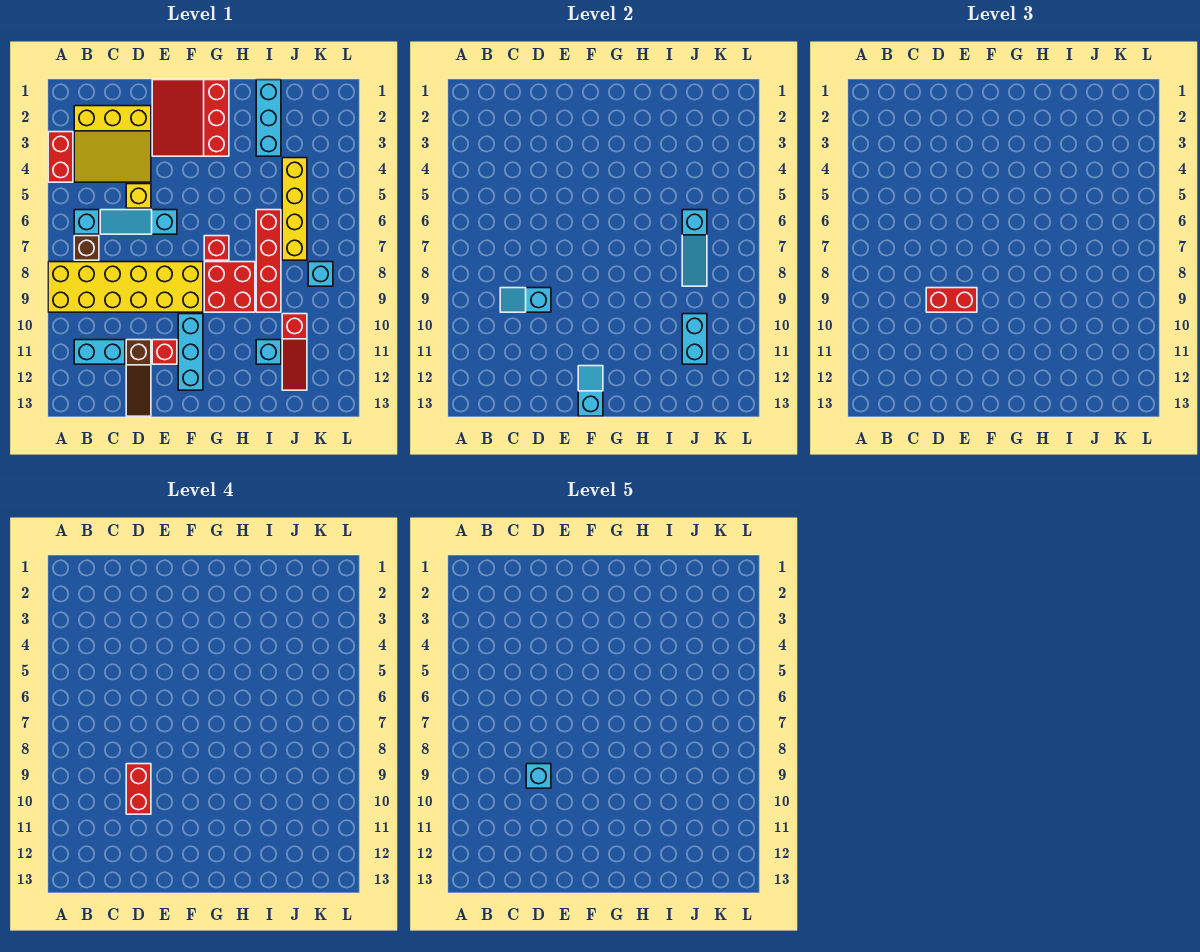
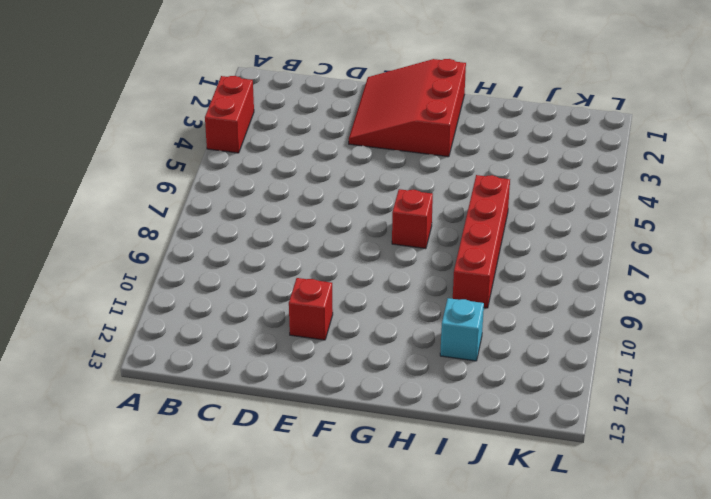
none -> yellow brick A8:F9 level 1
none -> yellow slope B2:D4 level 1 top 2
none -> cyan brick B6 level 1

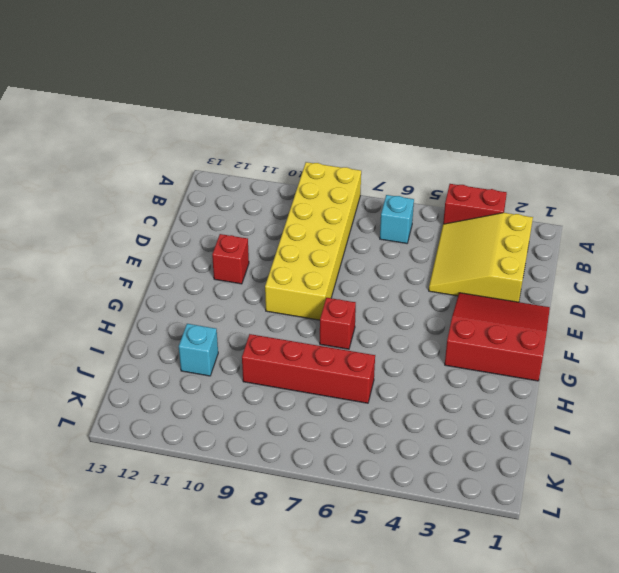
none -> brown brick B7 level 1
none -> cyan brick B11:C11 level 1
none -> cyan slope C6:E6 level 1 top E

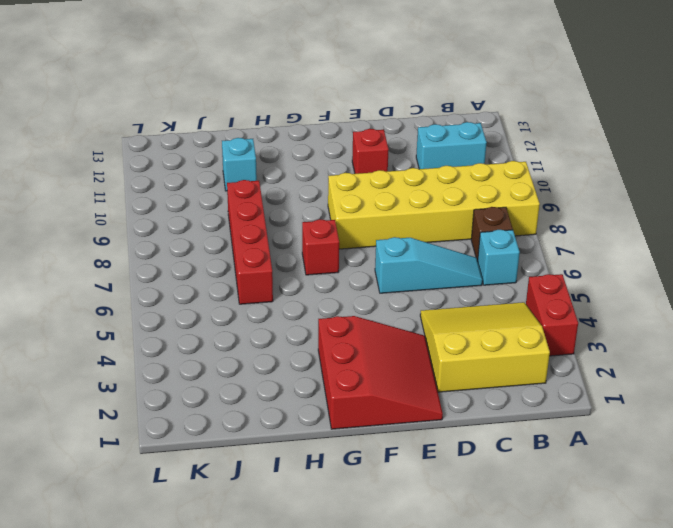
none -> yellow brick D5 level 1
none -> brown slope D11:D13 level 1 top 11
none -> cyan brick F10:F12 level 1

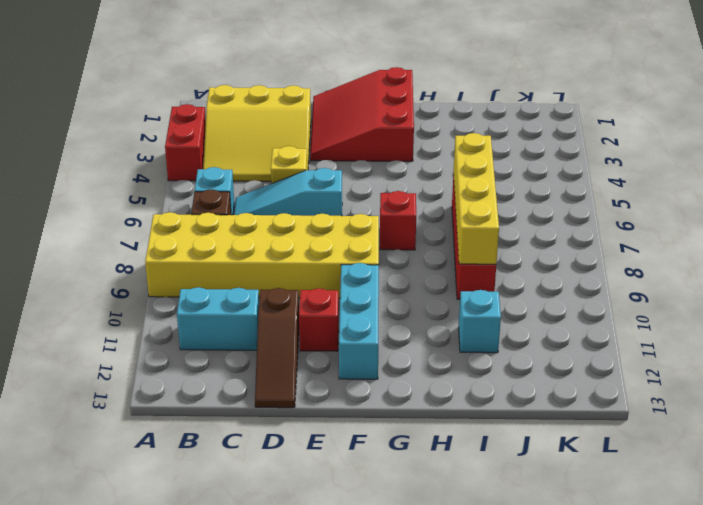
yellow brick I6:I9 level 2 -> yellow brick J4:J7 level 1
none -> red brick G8:H9 level 1
none -> cyan brick I1:I3 level 1
none -> red slope J10:J12 level 1 top 10

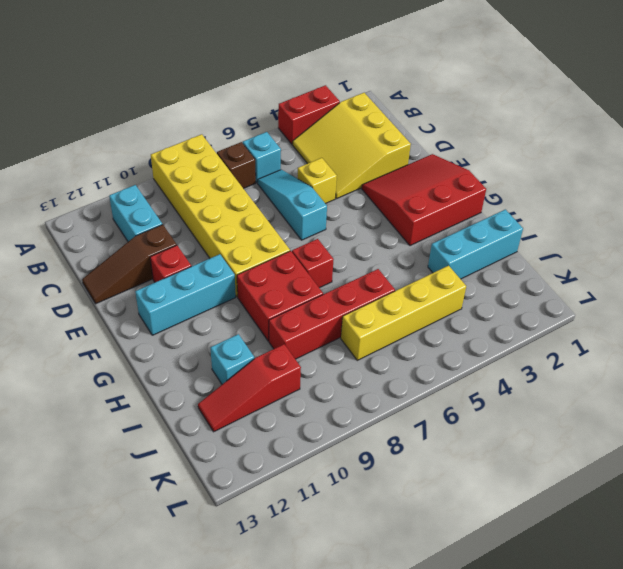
none -> cyan brick K8 level 1
none -> cyan slope C9:D9 level 2 top D
none -> cyan slope F12:F13 level 2 top 13

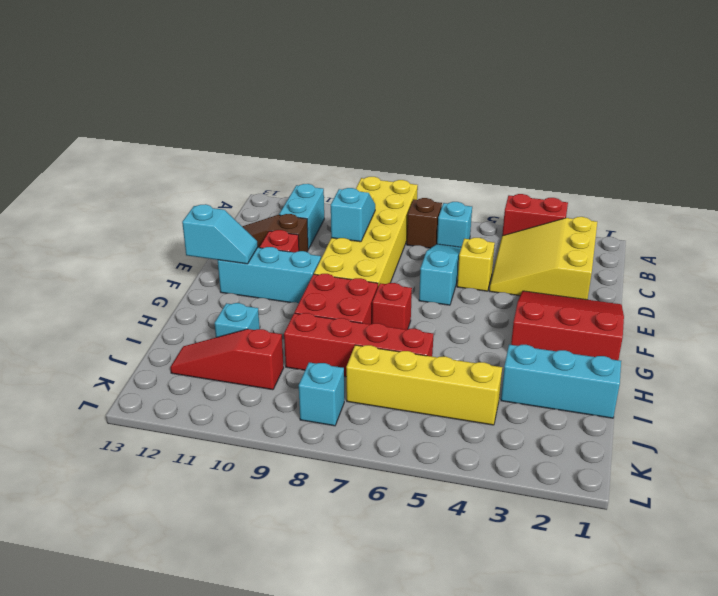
none -> cyan slope J6:J8 level 2 top 6
none -> cyan brick J10:J11 level 2
none -> red brick D9:E9 level 3

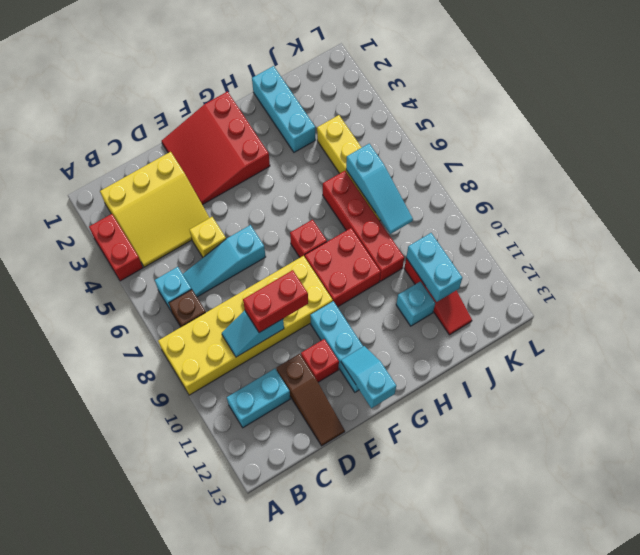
none -> cyan brick K8 level 1
none -> red brick D9:D10 level 4
none -> cyan brick D9 level 5

